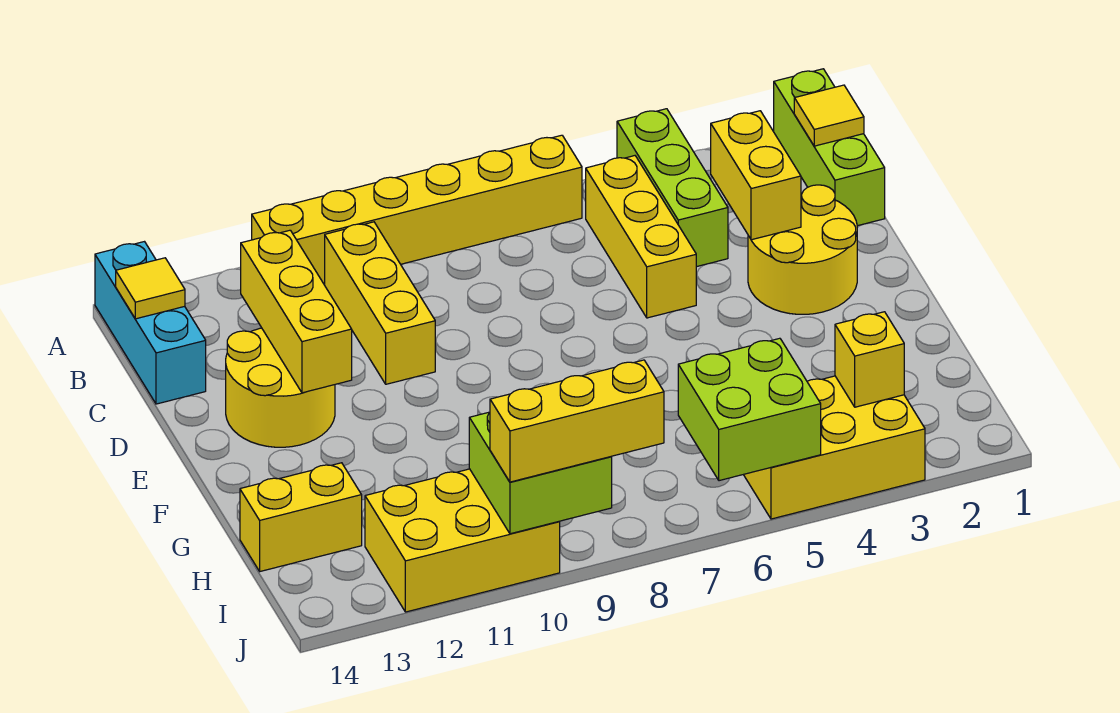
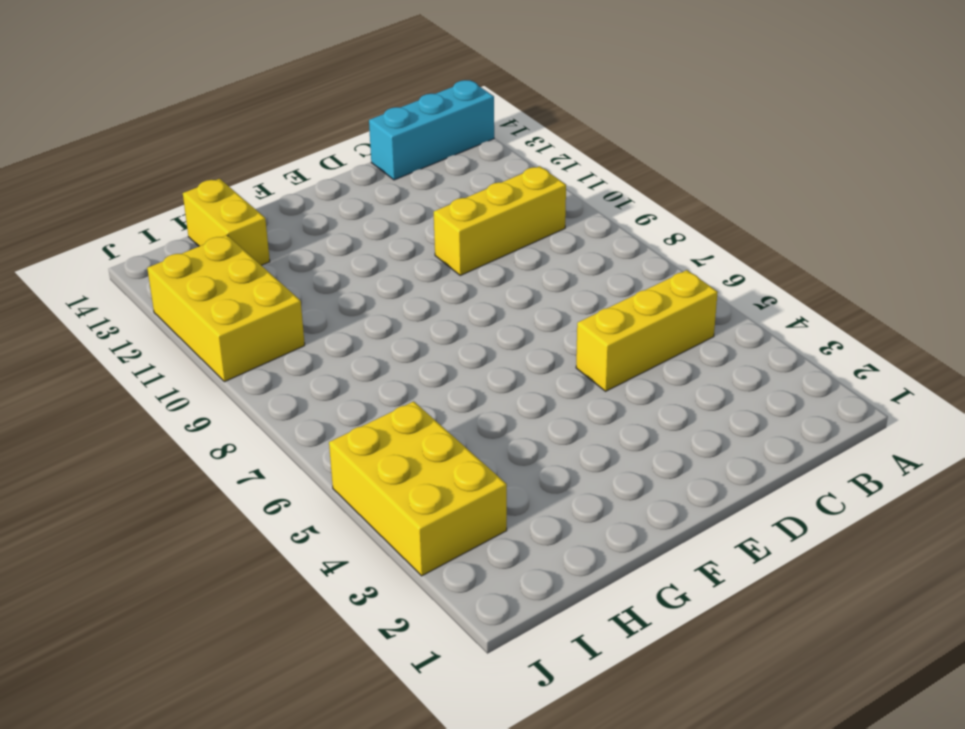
none -> lime brick A1:C1 level 1
none -> lime brick A4:C4 level 1
none -> yellow brick A6:A11 level 1

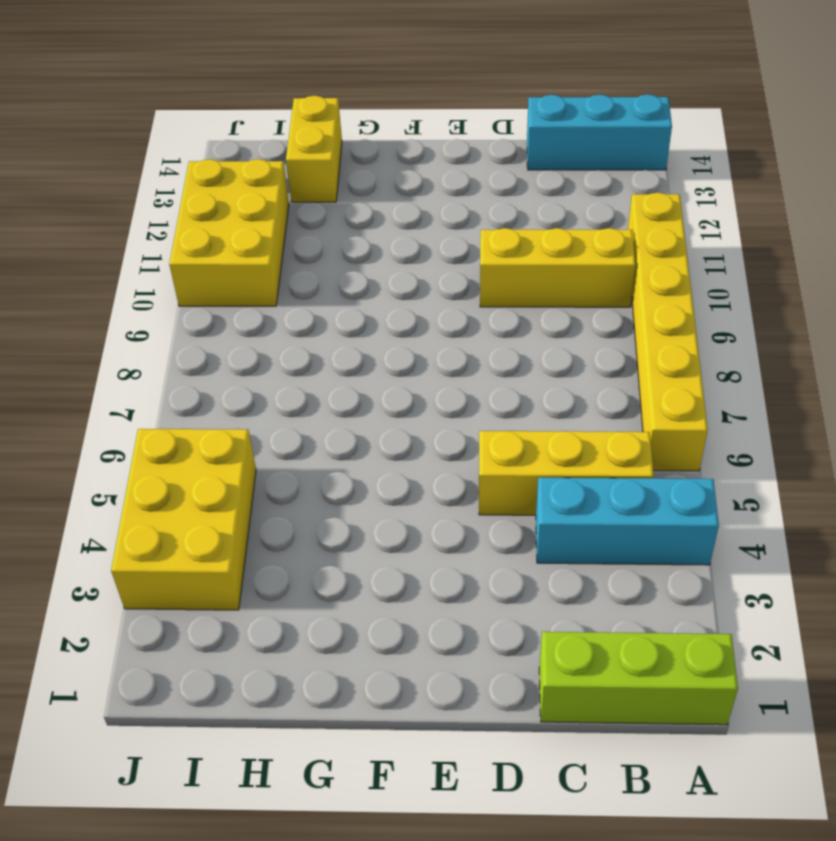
cyan brick A4:C4 level 1 -> lime brick A4:C4 level 1
none -> yellow round brick D2:E3 level 1
none -> yellow round brick D12:E13 level 1
none -> yellow tile B1 level 2

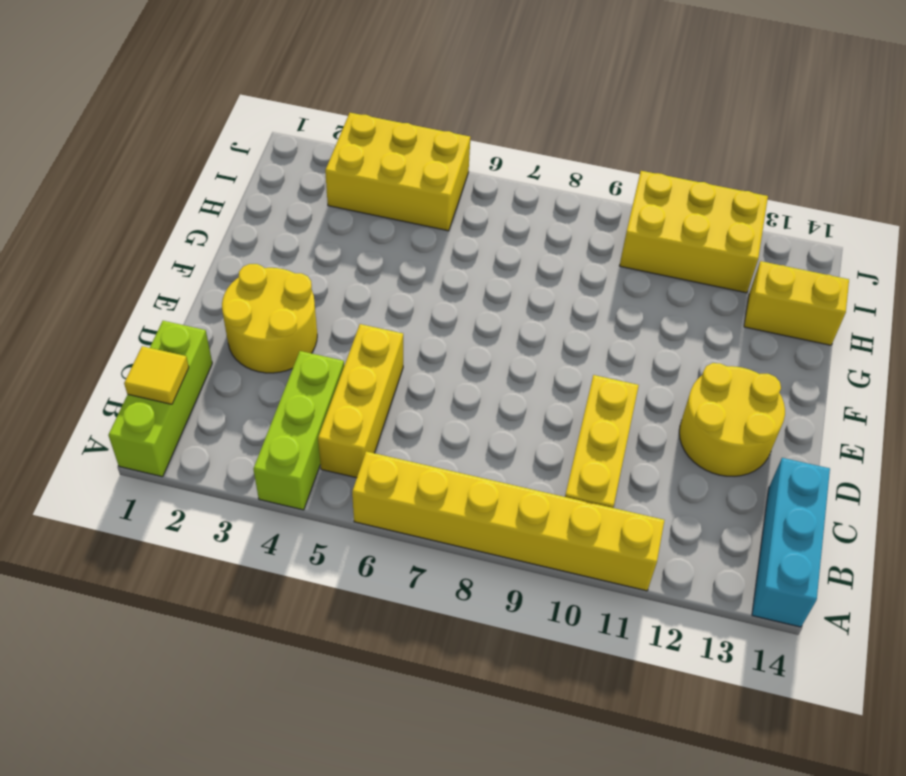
none -> yellow tile B14 level 2
none -> yellow brick C3:D3 level 2
none -> yellow brick C12:E12 level 2

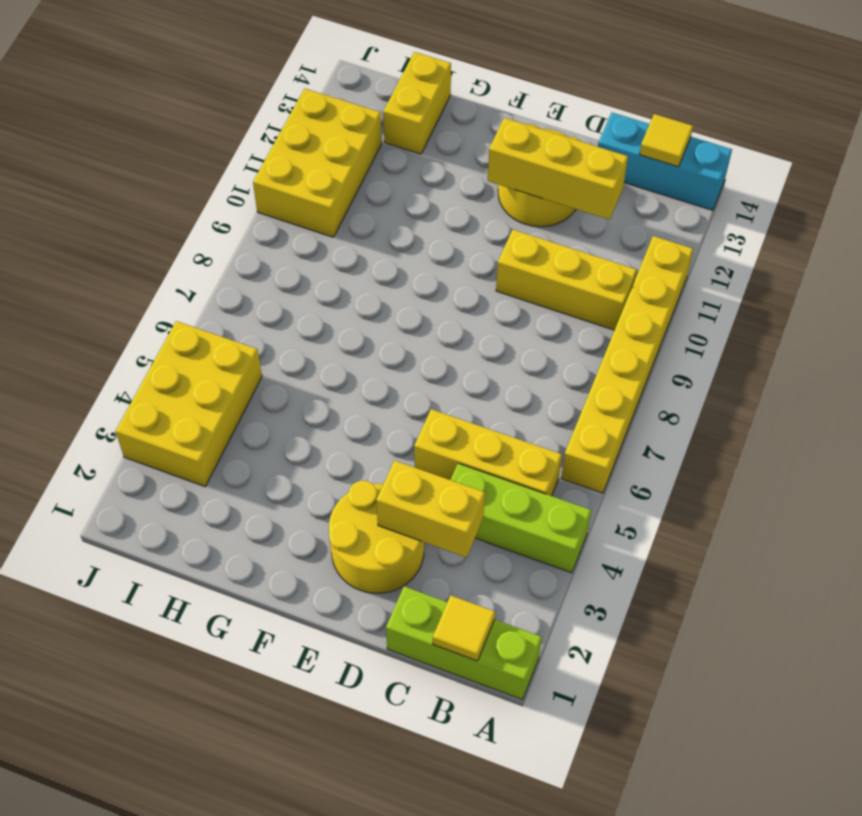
none -> yellow brick I3 level 2
none -> lime brick I5:J6 level 2
none -> lime brick I9:J10 level 2

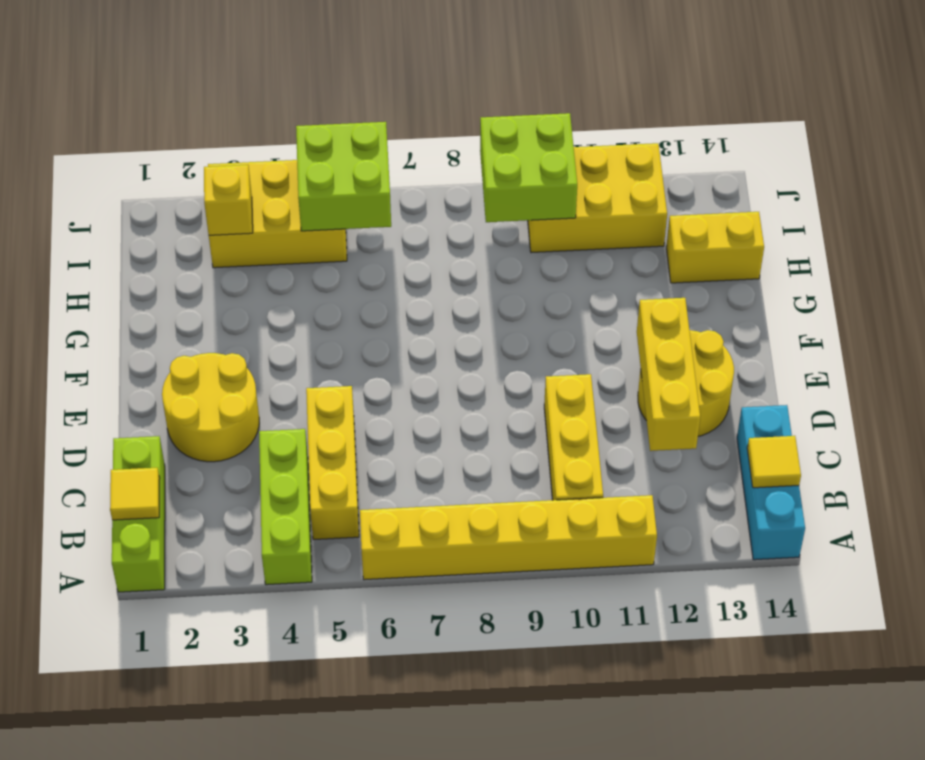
none -> yellow brick C3:D3 level 2
none -> yellow brick J8:J10 level 3

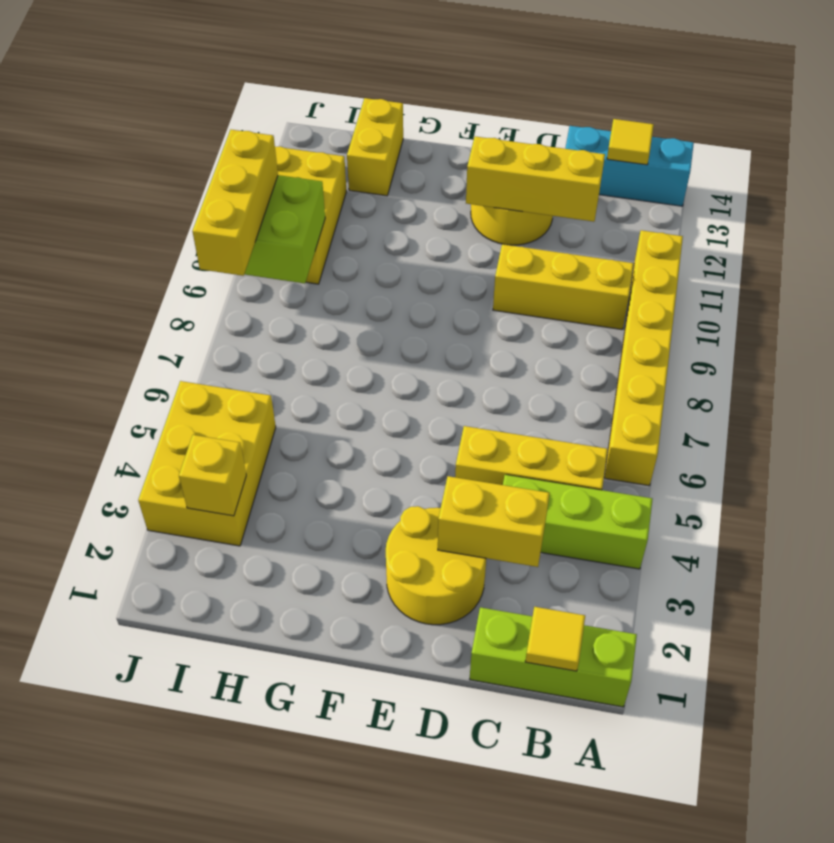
none -> lime brick I5:J6 level 2

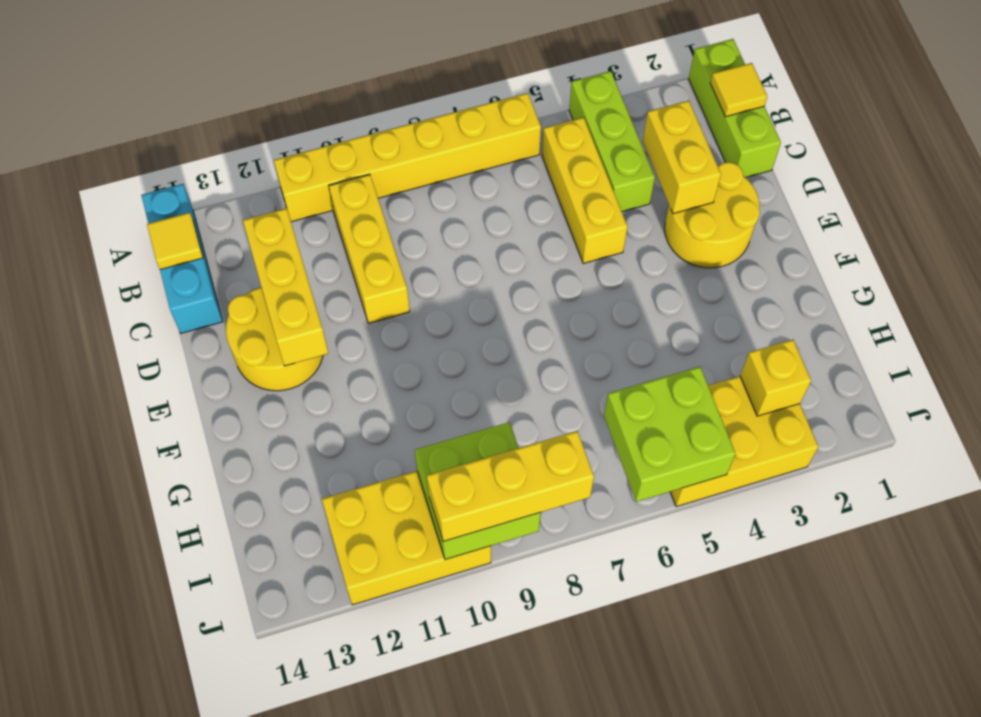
none -> yellow brick H13:H14 level 1

